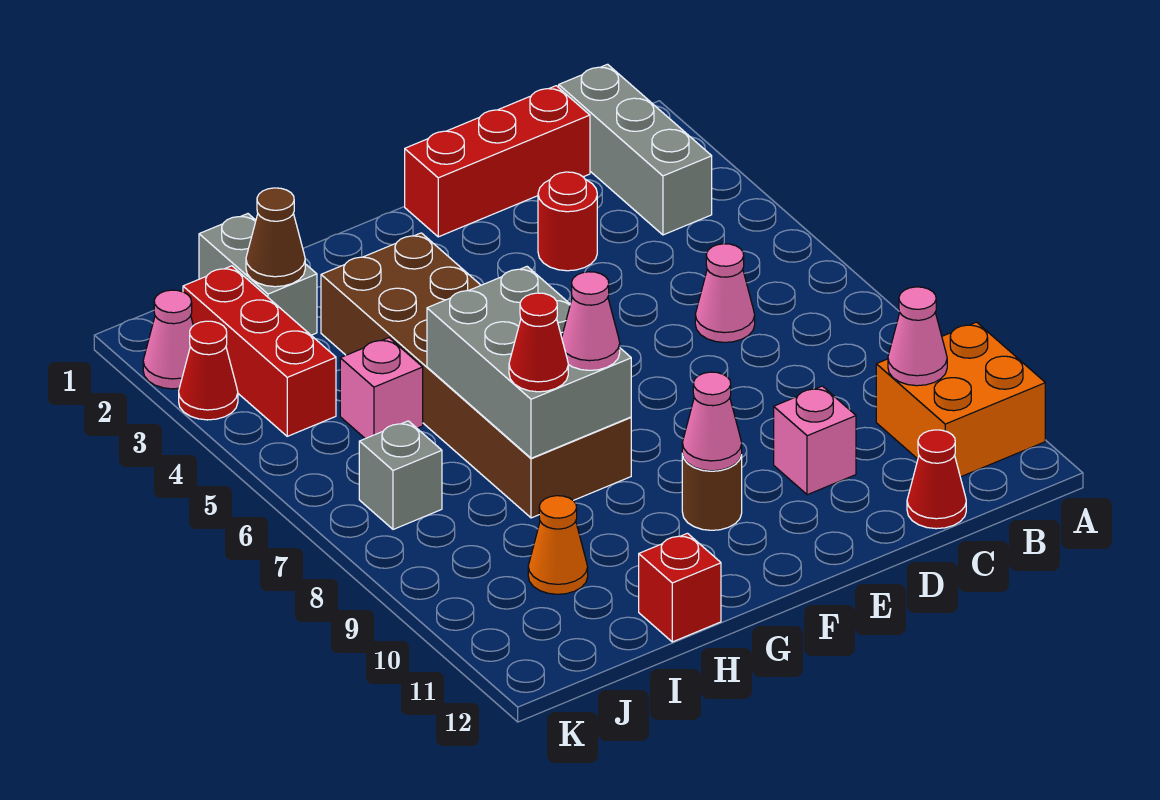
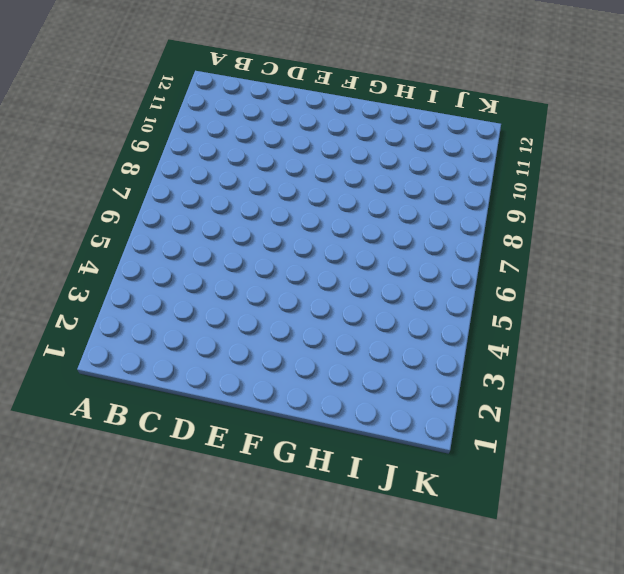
none -> orange brick A10:B11 level 1
none -> grey brick B1:B3 level 1
none -> red brick C1:E1 level 1

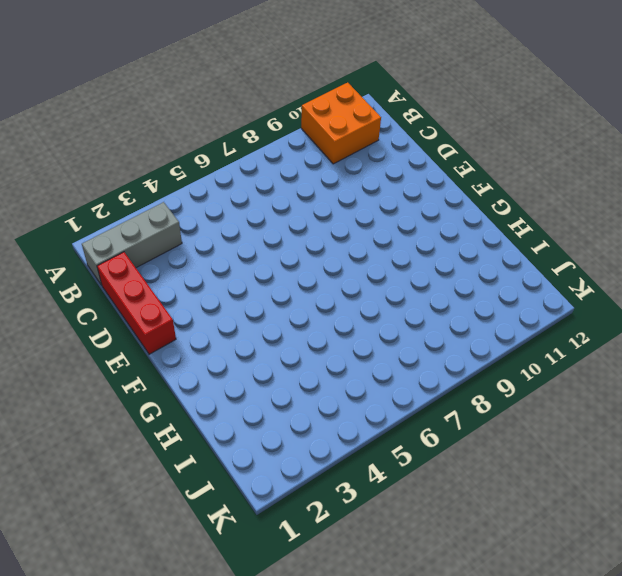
none -> pink cone C6 level 1
none -> red cone C12 level 1
none -> red round brick D3 level 1

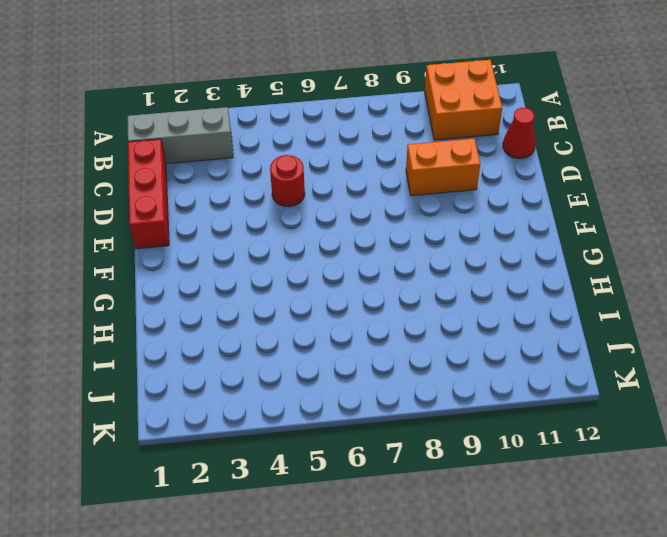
red round brick D5 level 1 -> red round brick D3 level 1
orange brick D9:D10 level 1 -> pink brick D10 level 1
none -> pink cone C6 level 1
none -> brown round brick F10 level 1
none -> brown brick G3:H8 level 1

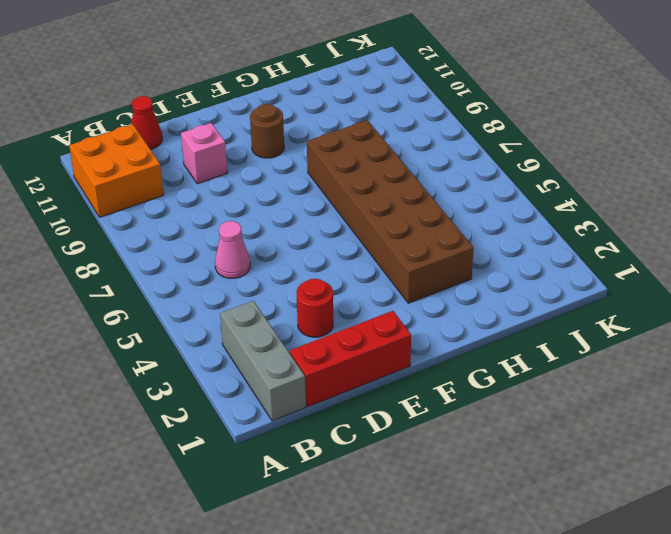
none -> red brick H12 level 1
none -> grey brick I1:I2 level 1
none -> pink brick I5 level 1

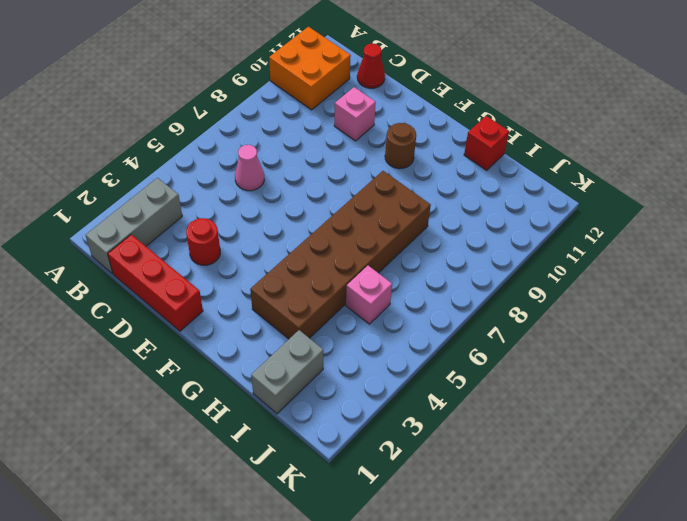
none -> orange cone I10 level 1
none -> red brick J2:J4 level 1
none -> grey brick J7 level 1

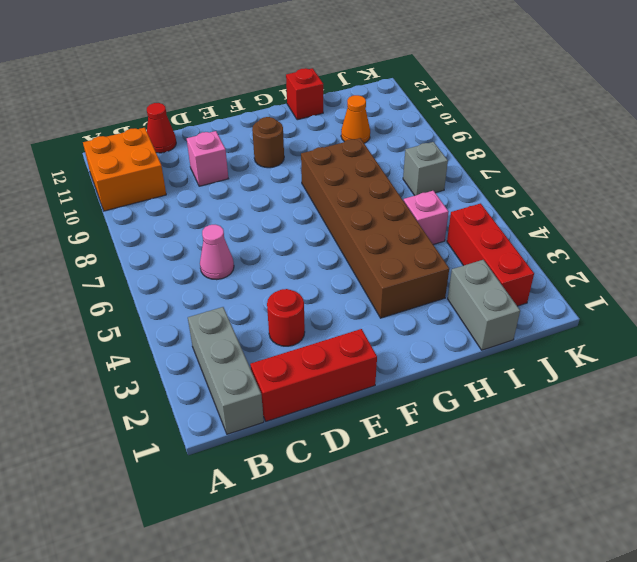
none -> pink cone K2 level 1
none -> red cone K3 level 1
none -> pink cone B10 level 2

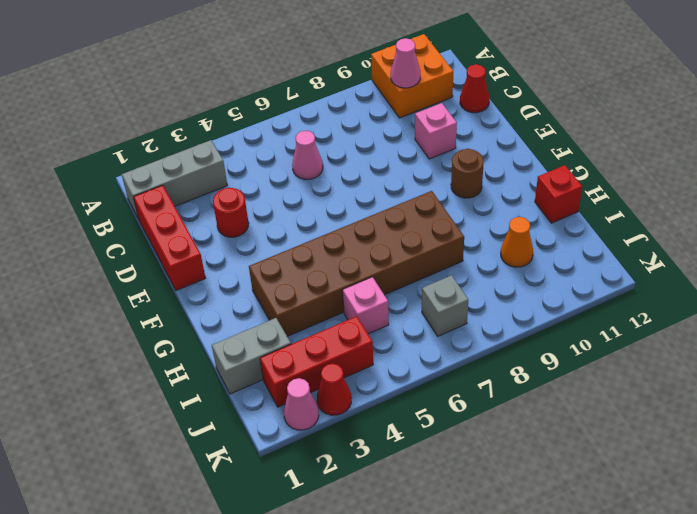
none -> pink cone F10 level 2
none -> grey brick G6:H8 level 2
none -> brown cone I2 level 2

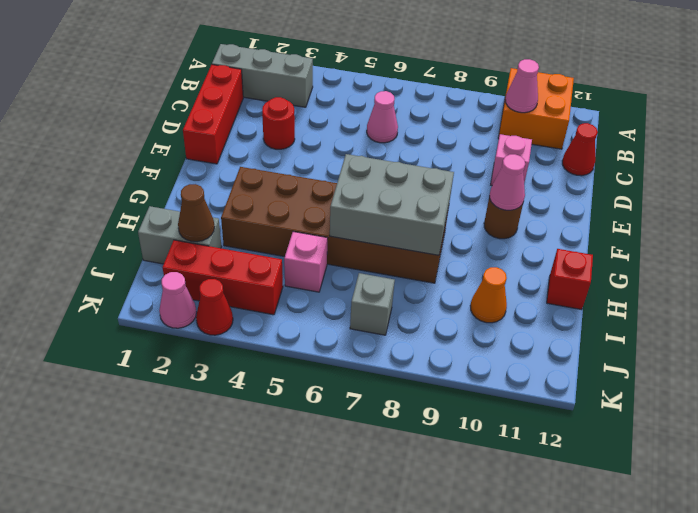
none -> pink cone G8 level 3
none -> red cone H8 level 3

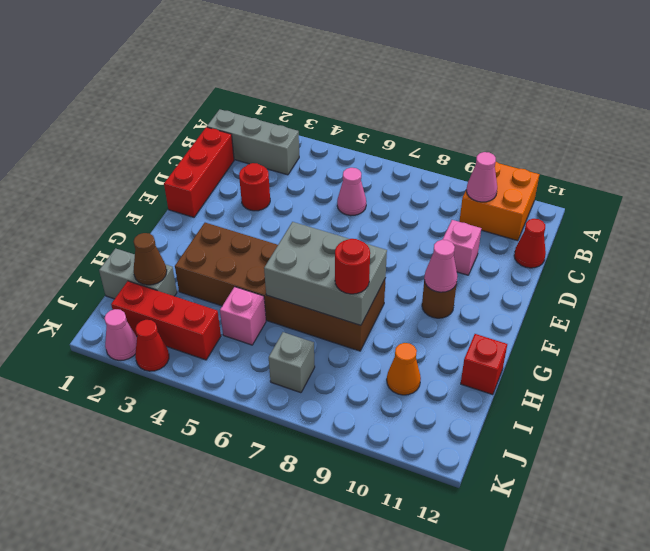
red round brick H8 level 3 -> red cone H8 level 3
none -> pink cone G8 level 3

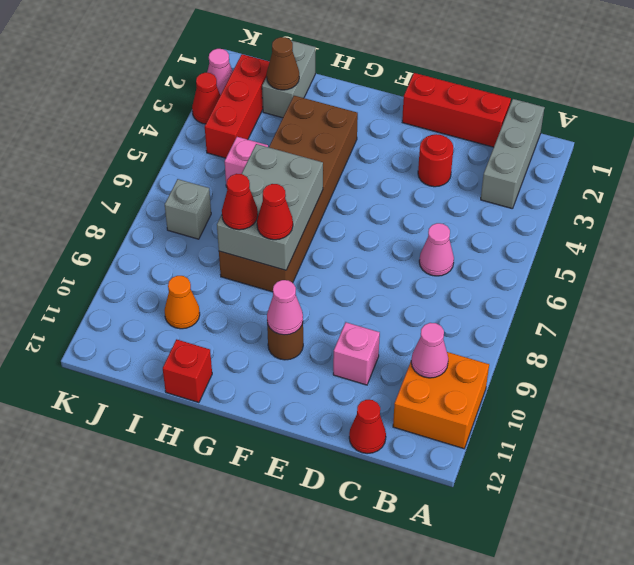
red cone G8 level 3 -> pink cone G8 level 3

